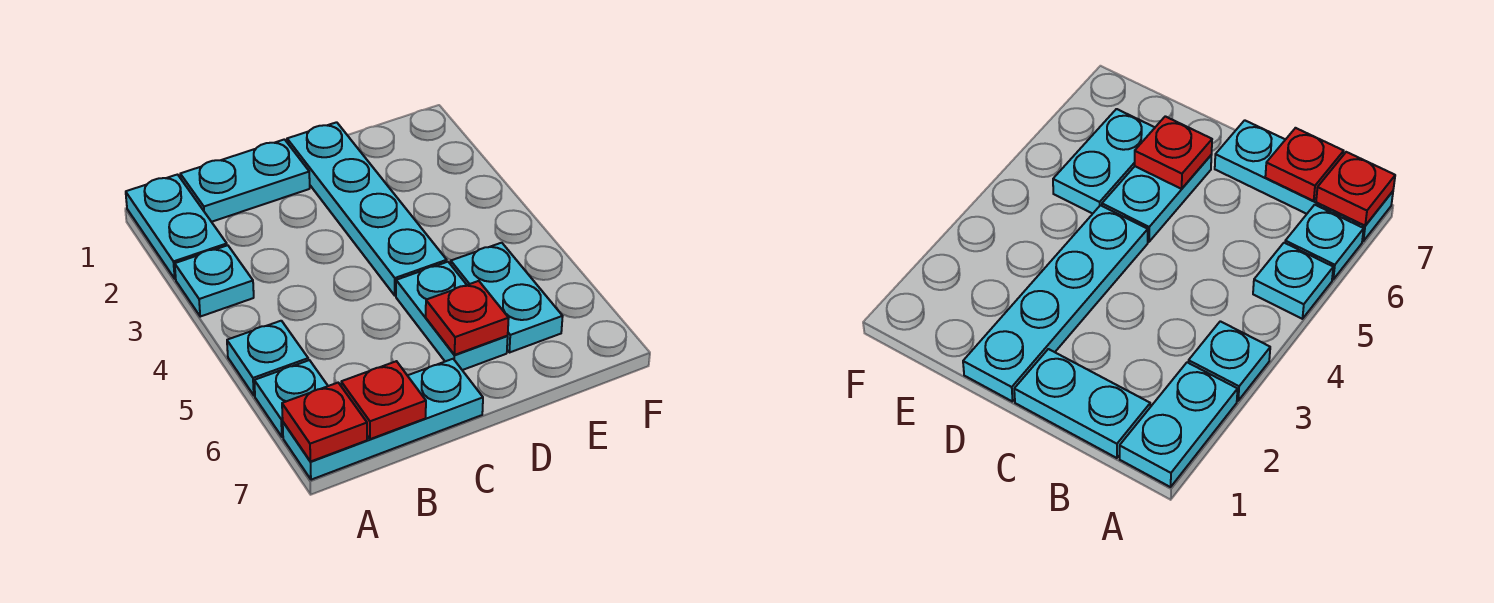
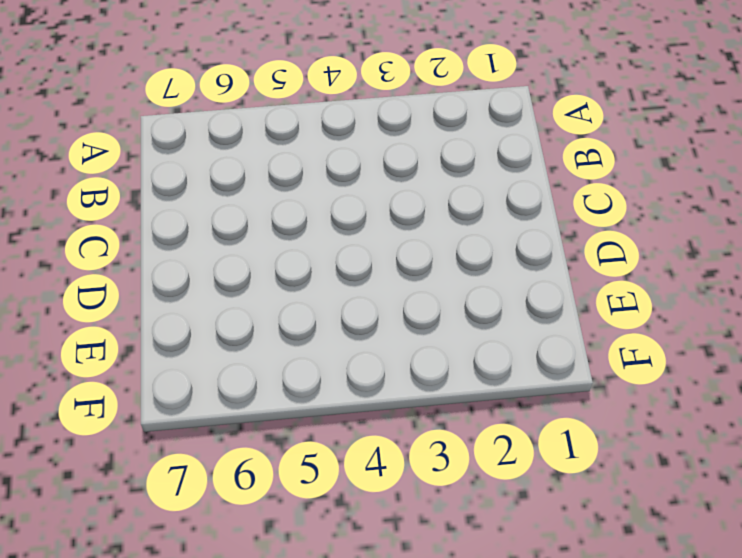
none -> cyan plate A1:A2 level 1
none -> cyan plate A3 level 1
none -> cyan plate A5 level 1

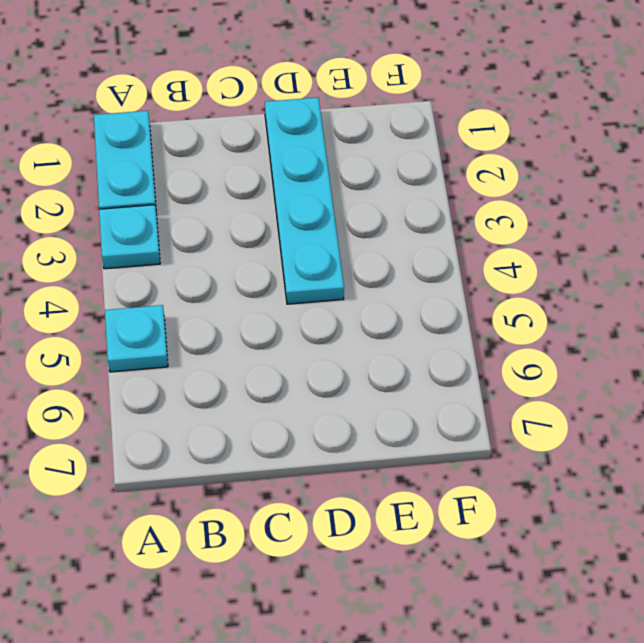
none -> cyan plate A6 level 1
none -> cyan plate A7:C7 level 1
none -> cyan plate B1:C1 level 1

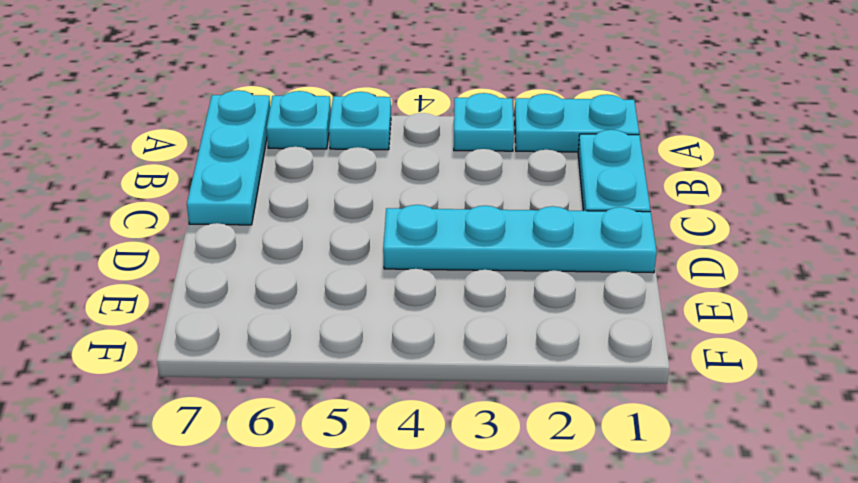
none -> cyan plate D5:D6 level 1
none -> cyan plate E5:E6 level 1
none -> red plate A7 level 2

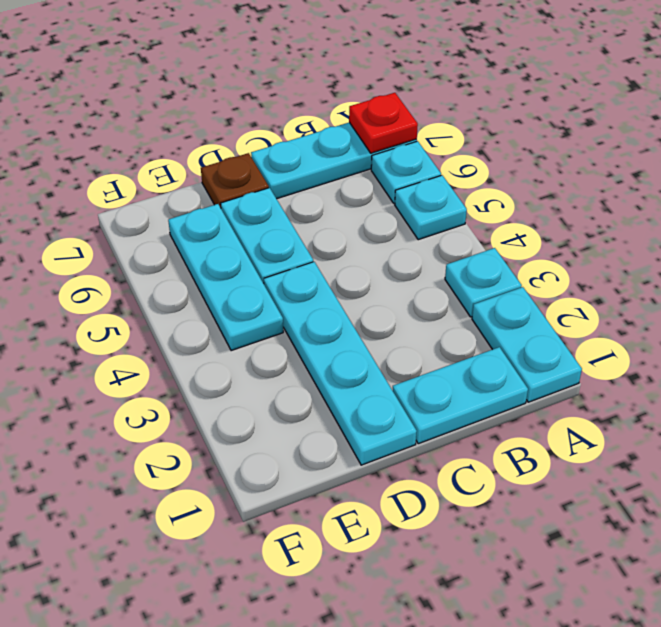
brown plate D7 level 1 -> none
cyan plate E4:E6 level 1 -> cyan plate E5:E6 level 1
none -> red plate B7 level 2
none -> red plate D6 level 2

